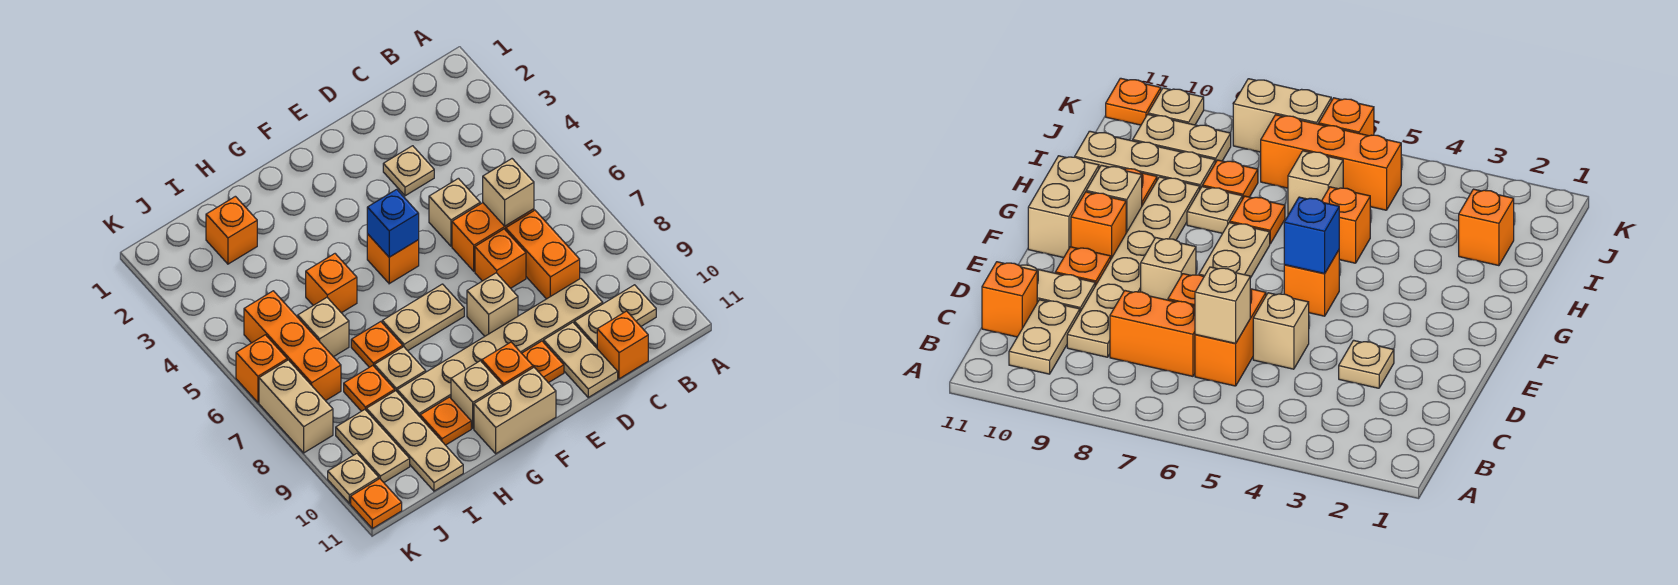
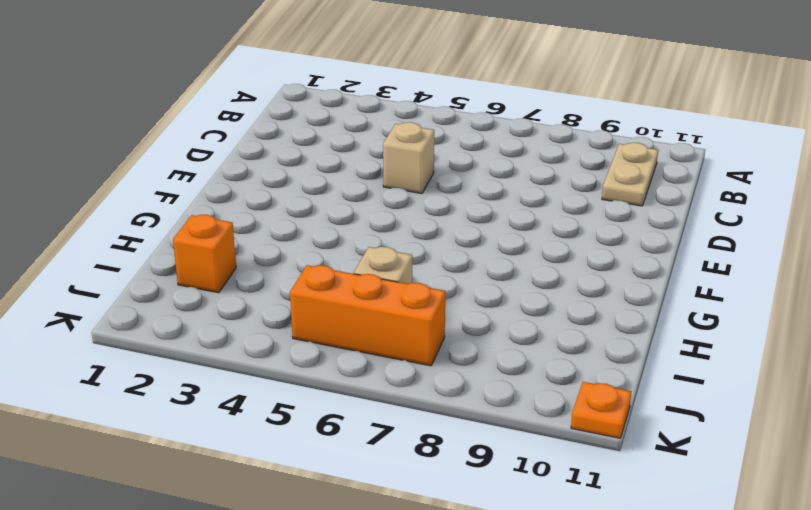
none -> orange brick C6:D6 level 1
none -> orange brick C7:C8 level 1
none -> tan plate C9:H9 level 1
none -> orange brick C11 level 1

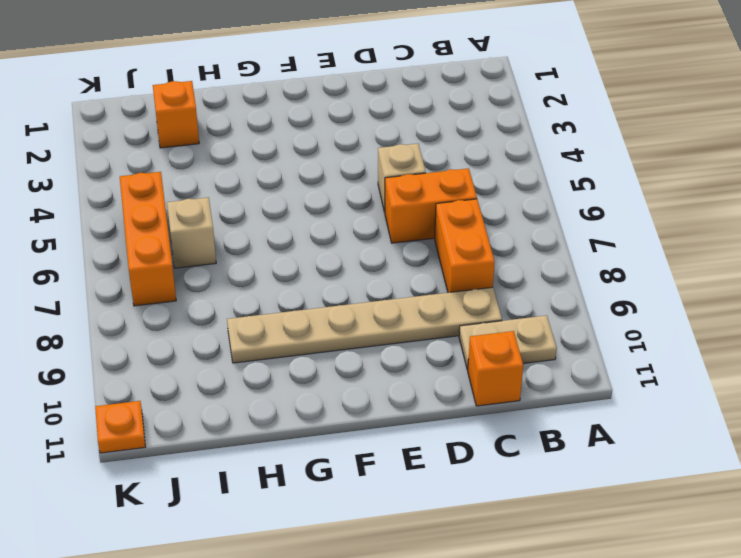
none -> tan plate D3 level 1
none -> orange brick D7 level 1
none -> tan plate D10:D11 level 1
none -> tan brick E8 level 1

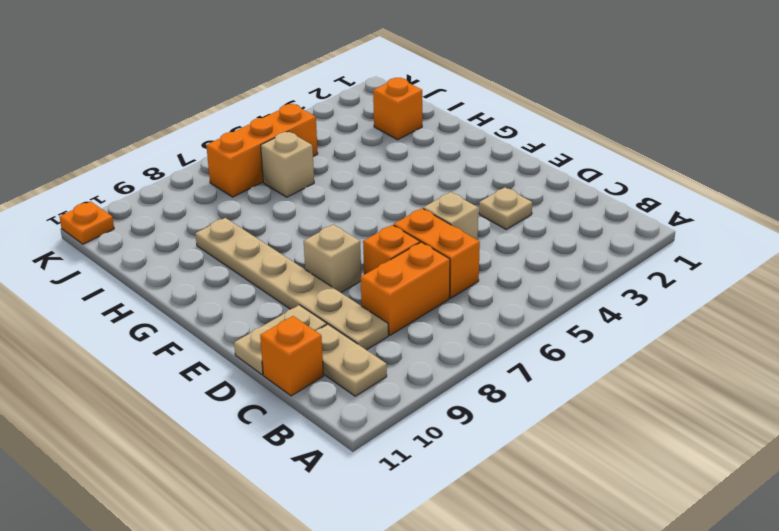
none -> orange plate E10 level 1
none -> orange brick F5 level 1
none -> tan plate F7:G7 level 1
none -> orange brick F10 level 1

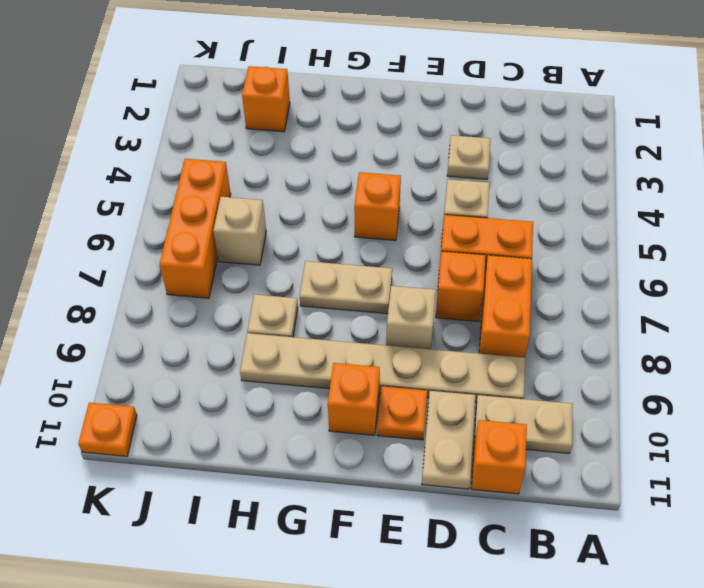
none -> tan brick F11:G11 level 1
none -> tan brick G10 level 1
none -> orange brick H5 level 1
none -> orange plate H7 level 1

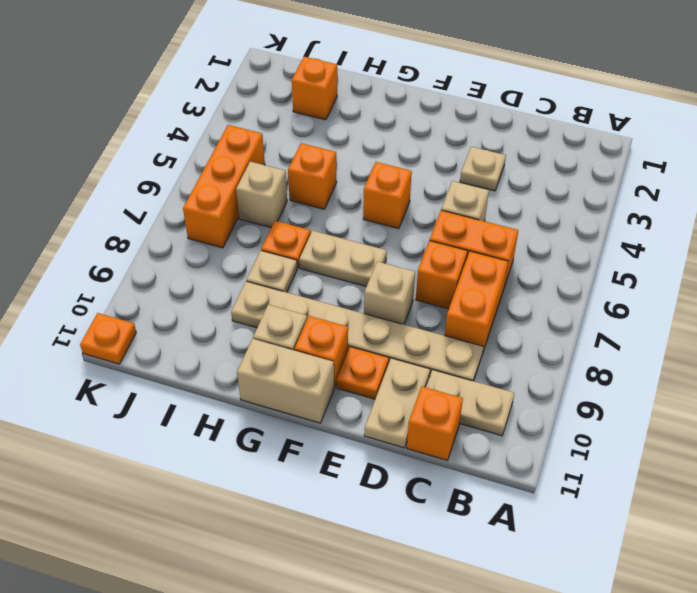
none -> orange plate H10 level 1
none -> orange plate I8 level 1
none -> tan plate I9:I11 level 1
none -> tan plate J9:J10 level 1

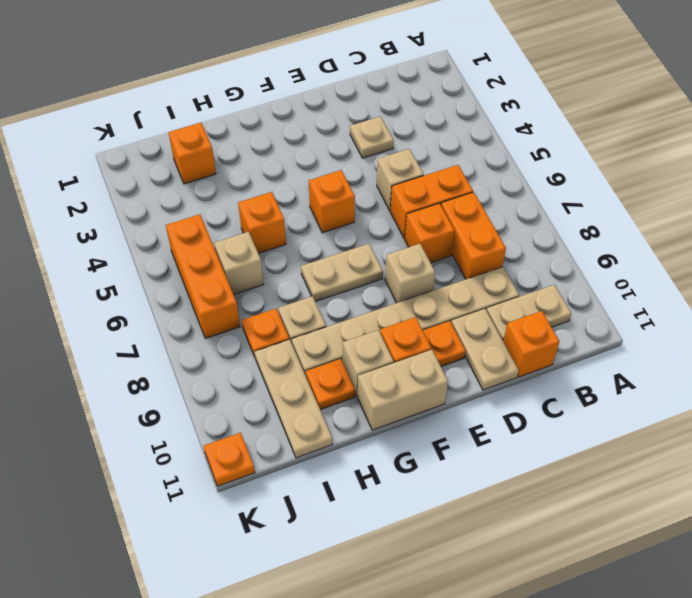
none -> orange plate H7 level 1
none -> tan plate J9:J10 level 1
none -> orange brick K6 level 1
none -> tan brick K7:K8 level 1

